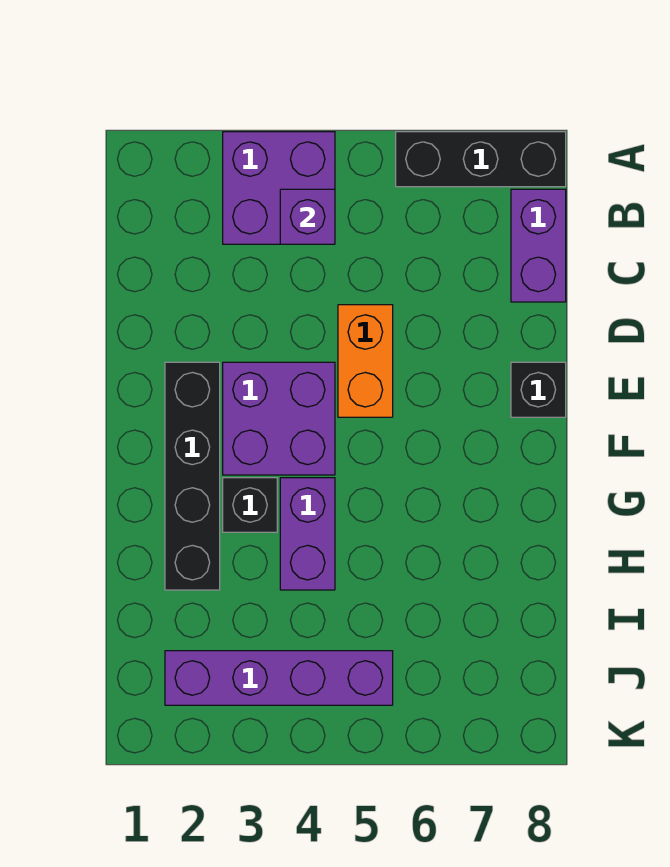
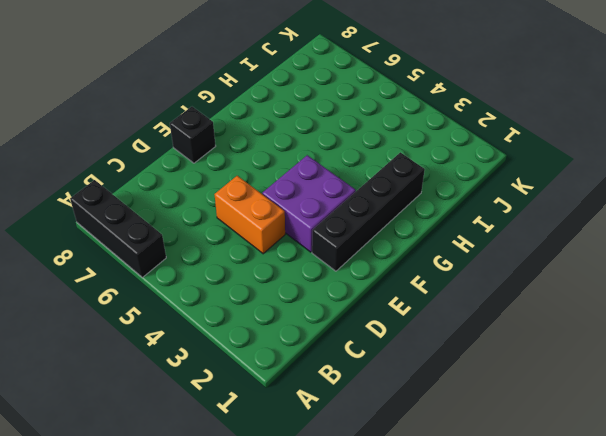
orange brick D4:D5 level 1 -> orange brick D5:E5 level 1
none -> purple brick A3:B4 level 1
none -> purple brick B8:C8 level 1

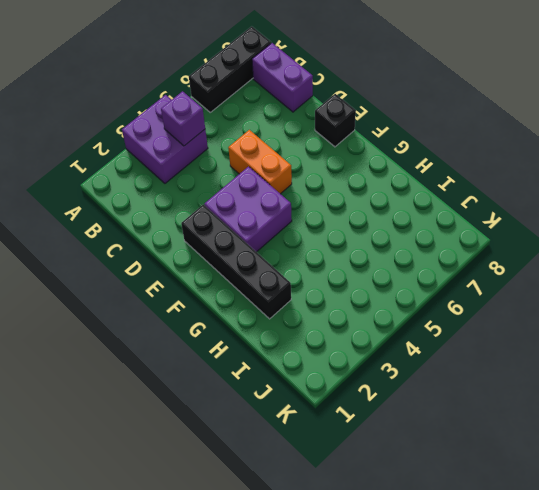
none -> black brick G3 level 1
none -> purple brick G4:H4 level 1

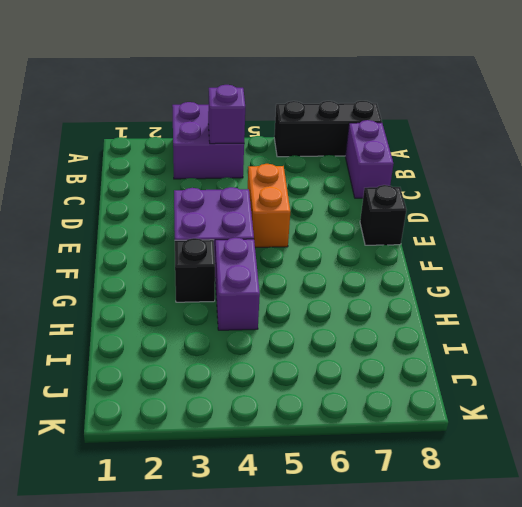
none -> black brick E2:H2 level 1
none -> purple brick J2:J5 level 1

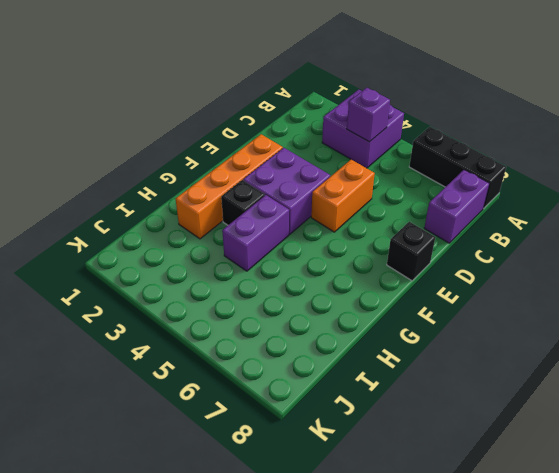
orange brick E2:H2 level 1 -> black brick E2:H2 level 1
none -> purple brick J2:J5 level 1

